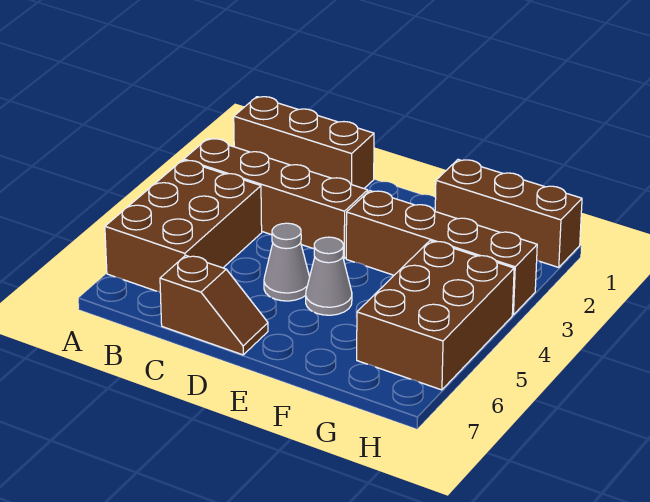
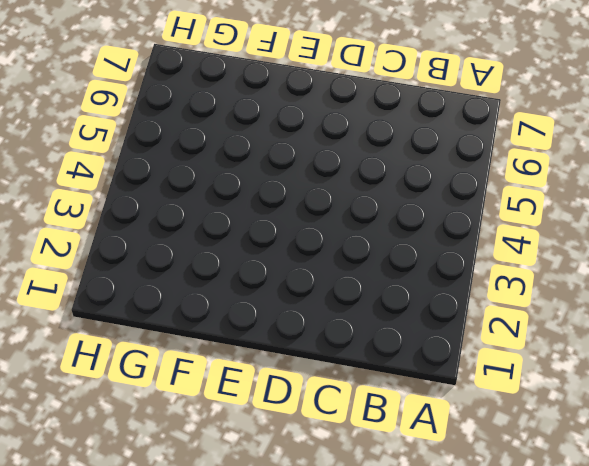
none -> brown brick A1:C1 level 1
none -> brown brick A3:D3 level 1

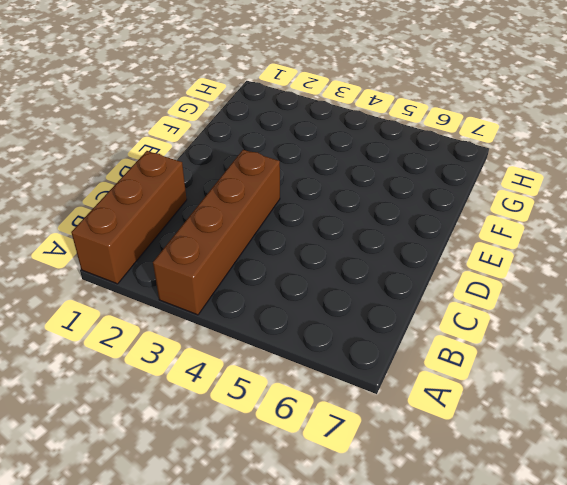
none -> brown brick A4:B6 level 1
none -> brown slope C7:D7 level 1 top C

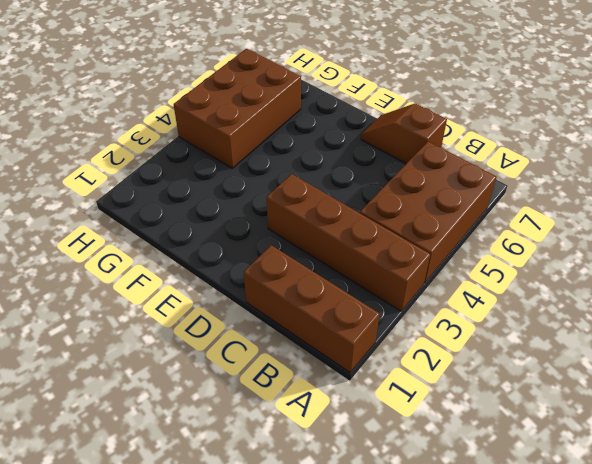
none -> grey cone D5 level 1
none -> brown brick E3:H3 level 1

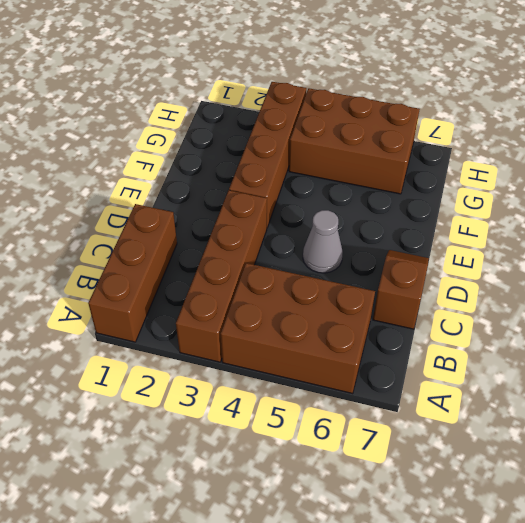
none -> grey cone E5 level 1
none -> brown brick F1:H1 level 1

